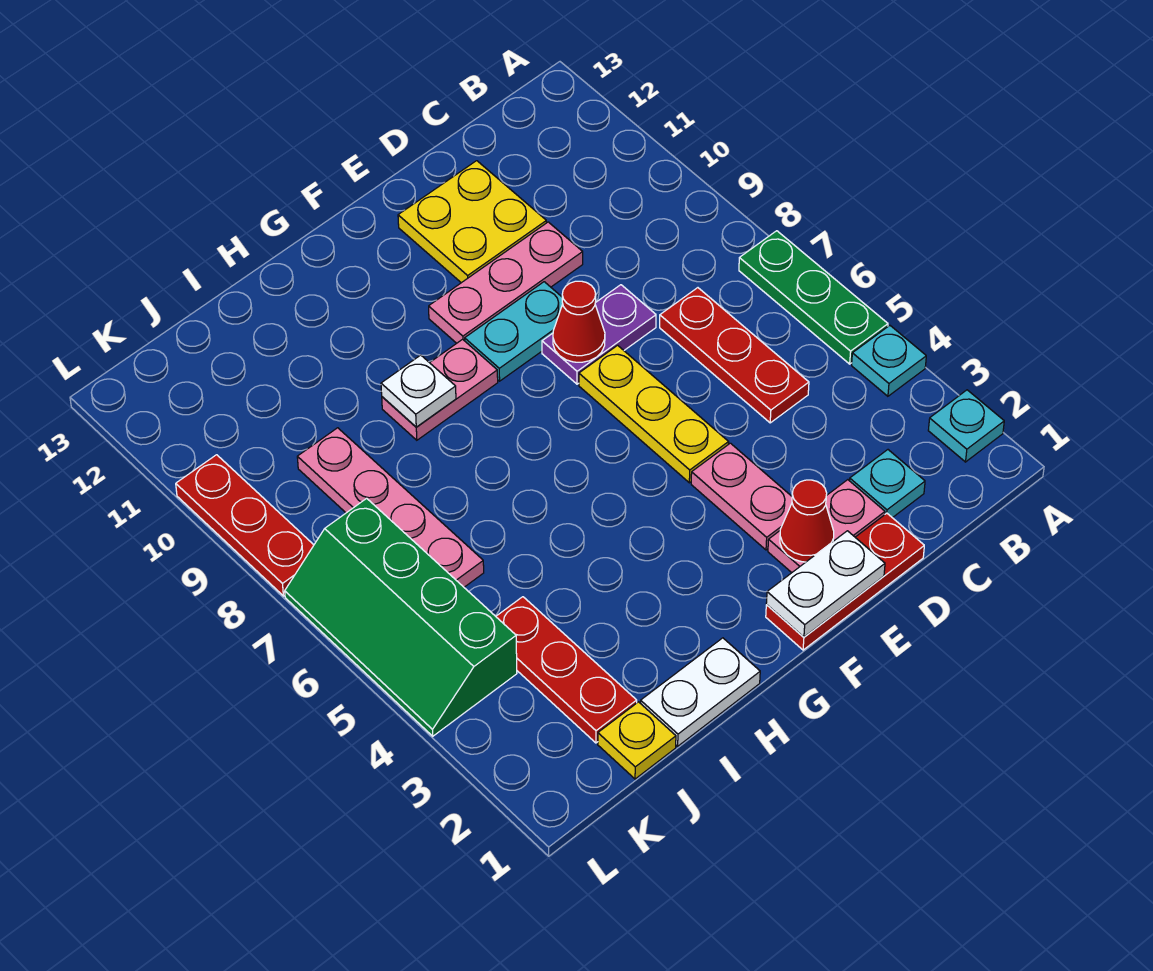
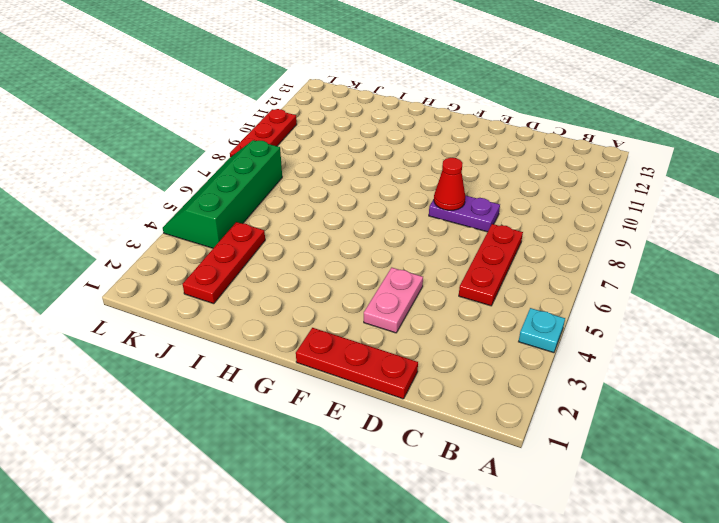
none -> cyan plate A2 level 1
none -> green plate A5:A7 level 1
none -> cyan plate C2 level 1

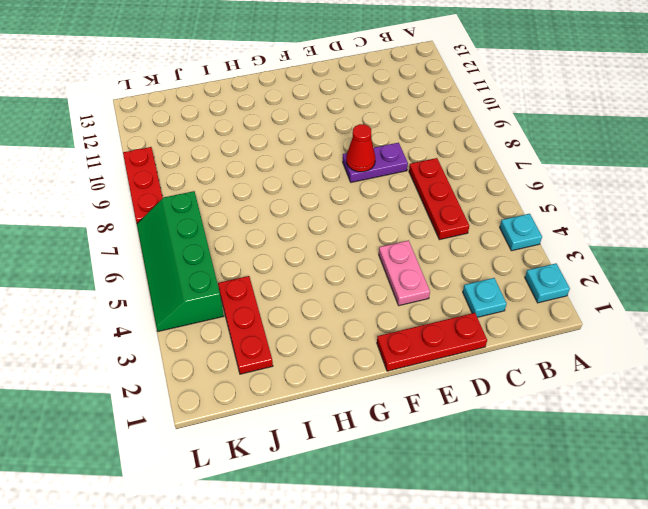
none -> green plate A5:A7 level 1
none -> pink plate D2:E2 level 1
none -> pink plate D10:F10 level 1

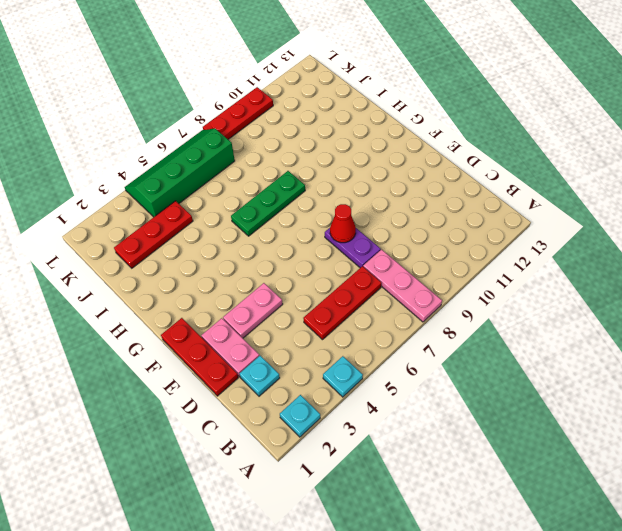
pink plate A8:C8 level 1 -> pink plate D10:F10 level 1
green plate H6:H8 level 1 -> green plate A5:A7 level 1
none -> yellow plate D11:E12 level 1
none -> yellow plate E5:E7 level 1
none -> cyan plate E9:F9 level 1

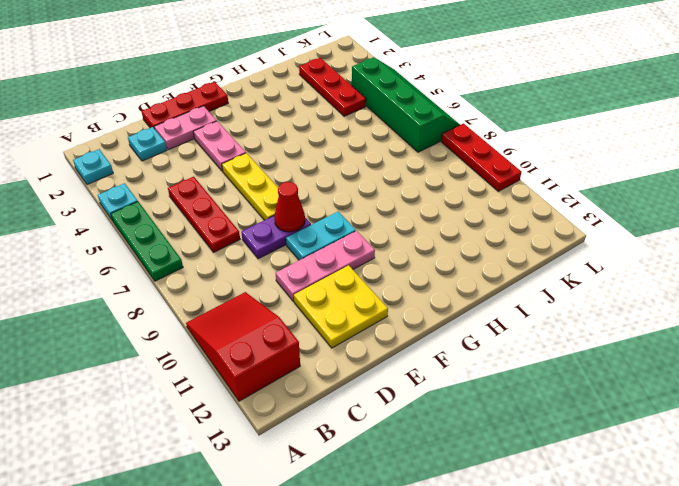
red slope A10:B12 level 1 top 12 -> none
none -> pink plate G9:H9 level 1
none -> white plate H1:I1 level 1
none -> yellow plate J1 level 1

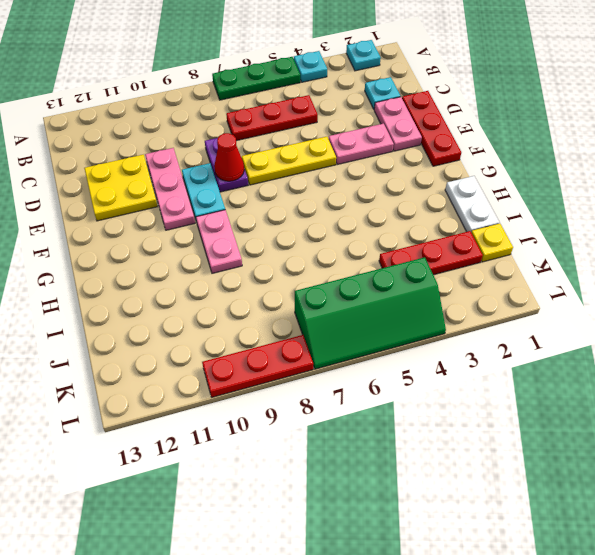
none -> pink plate J6:J9 level 1
none -> white plate E1:F1 level 2
none -> red cone E2 level 2

